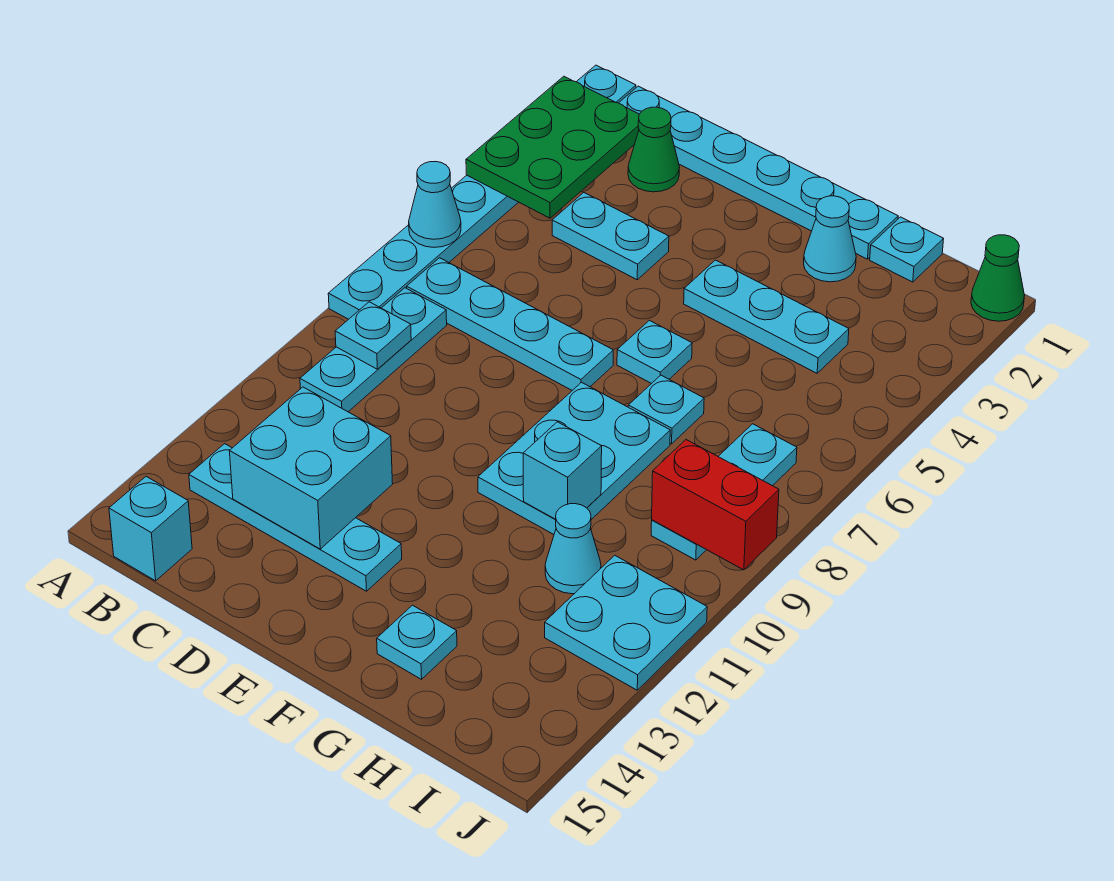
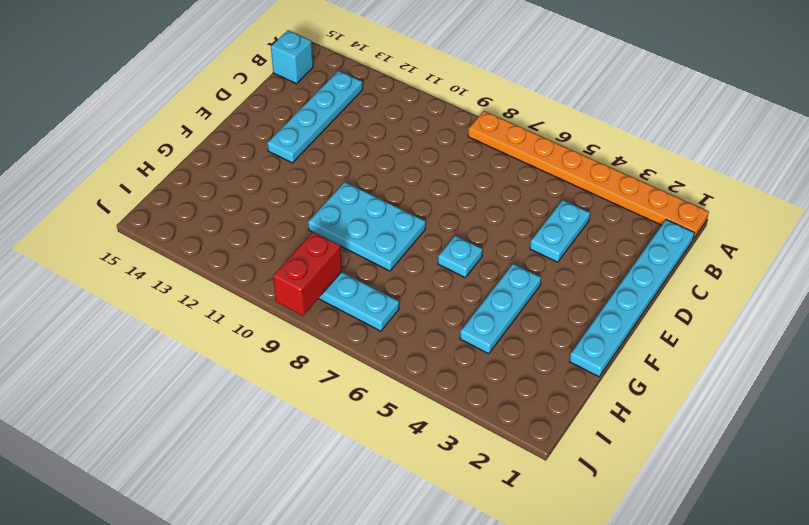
orange plate A1:A8 level 1 -> cyan plate A1:A8 level 1
none -> cyan plate B7:E7 level 1
none -> cyan plate B8:B10 level 1
none -> green cone C2 level 1

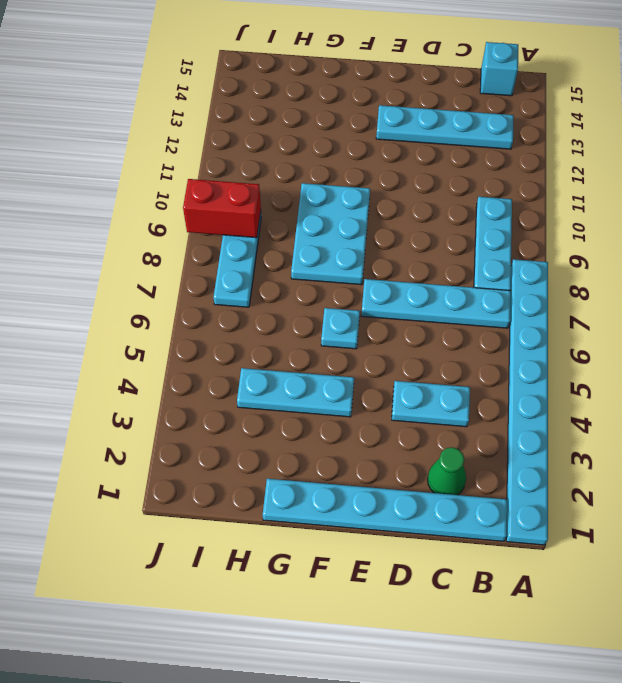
none -> cyan cone G2 level 1
none -> cyan plate G7 level 1
none -> cyan plate G14 level 1

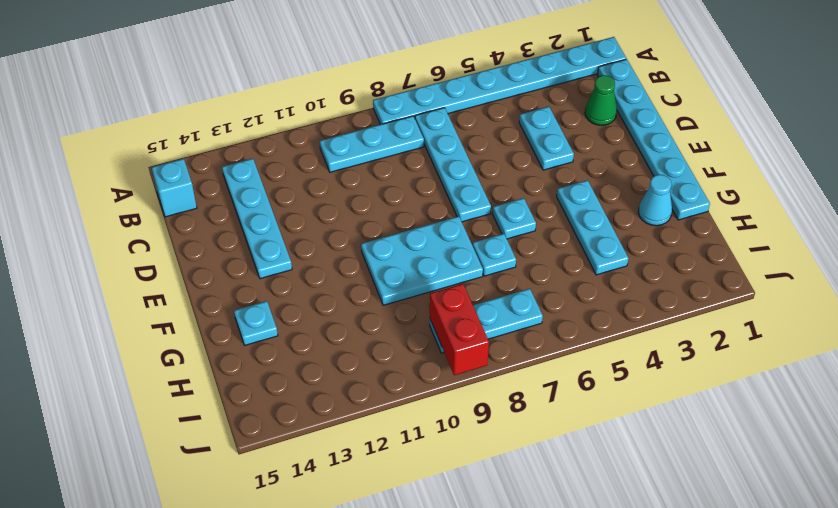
none -> cyan plate H1 level 1
none -> cyan cone H11 level 1
none -> cyan plate I11:J12 level 1

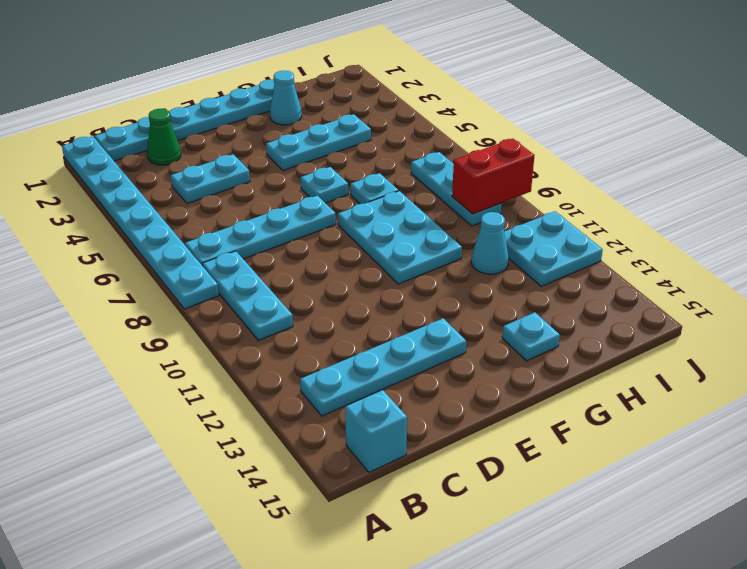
none -> cyan plate H1 level 1
none -> green cone J1 level 1
none -> green plate A2:B4 level 2

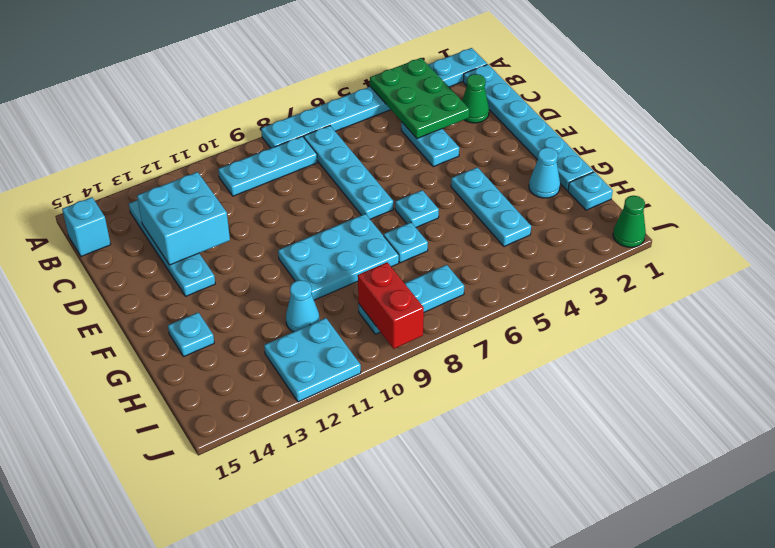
green plate A3:C4 level 2 -> green plate A2:B4 level 2
none -> cyan cone A6 level 2
none -> cyan plate B9 level 2
none -> cyan brick G10 level 2

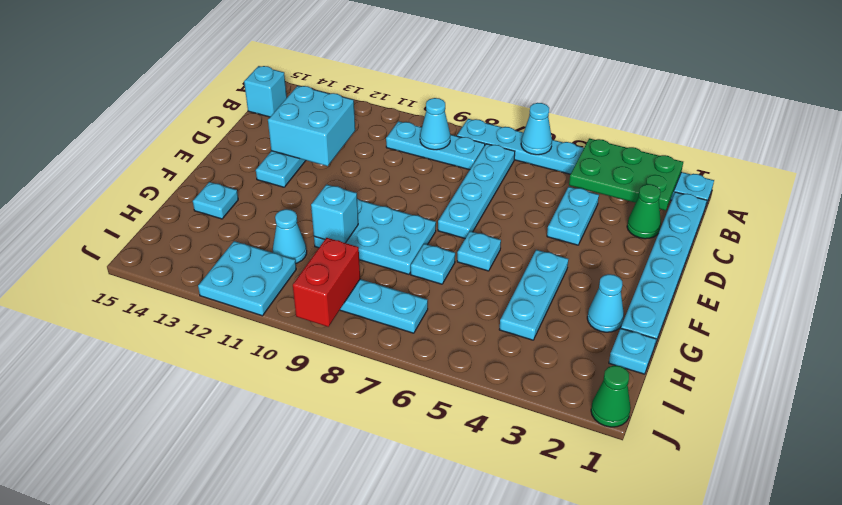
cyan cone B9 level 2 -> cyan plate B9 level 2

